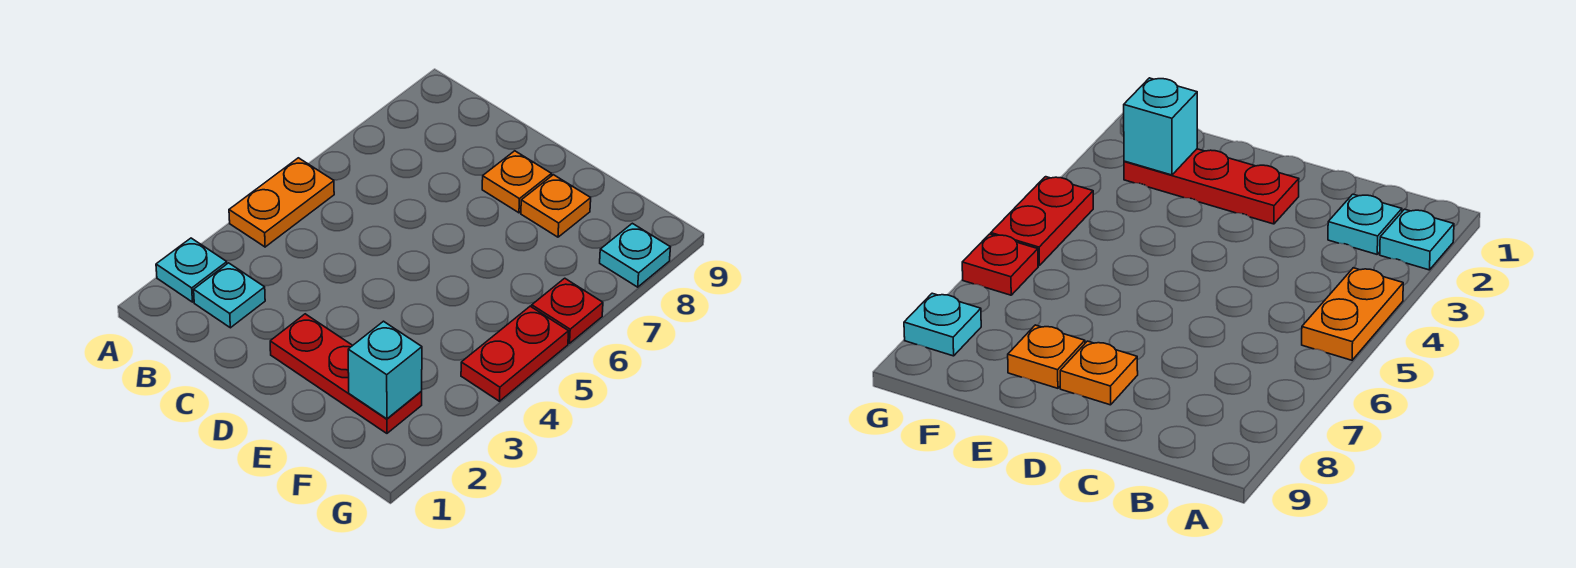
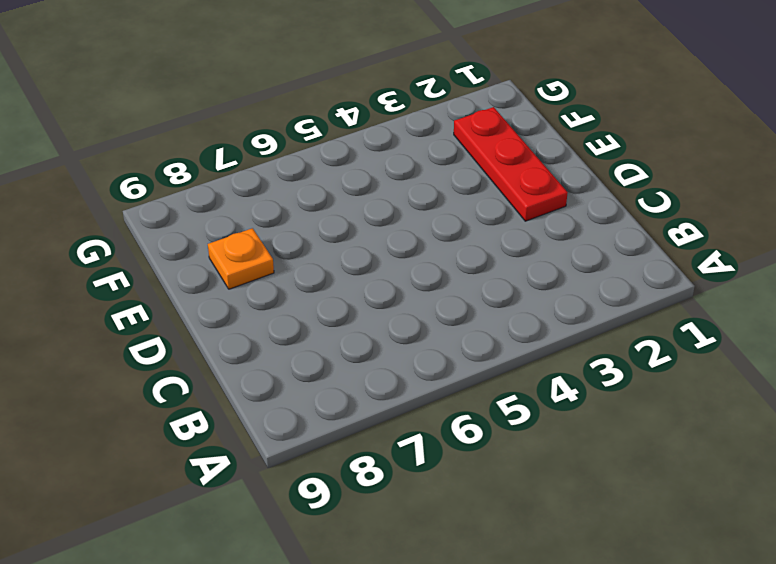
none -> cyan plate A2 level 1
none -> orange plate A4:A5 level 1

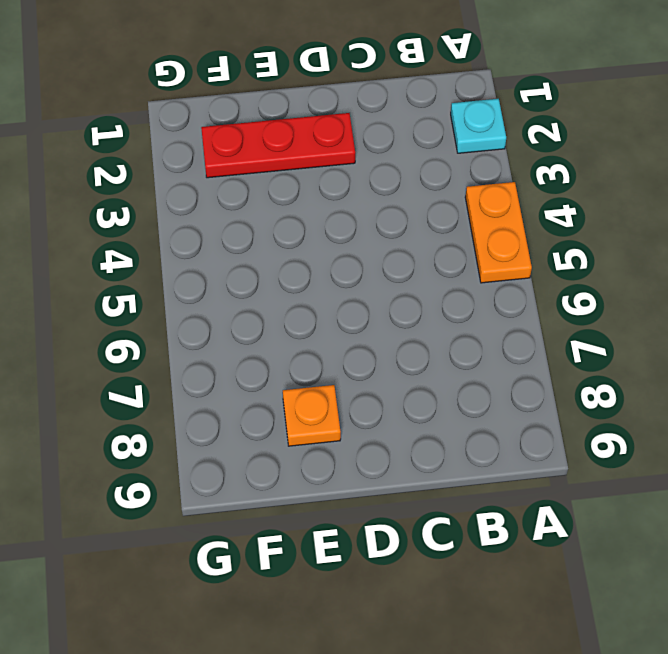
none -> cyan plate B2 level 1
none -> orange plate D8 level 1

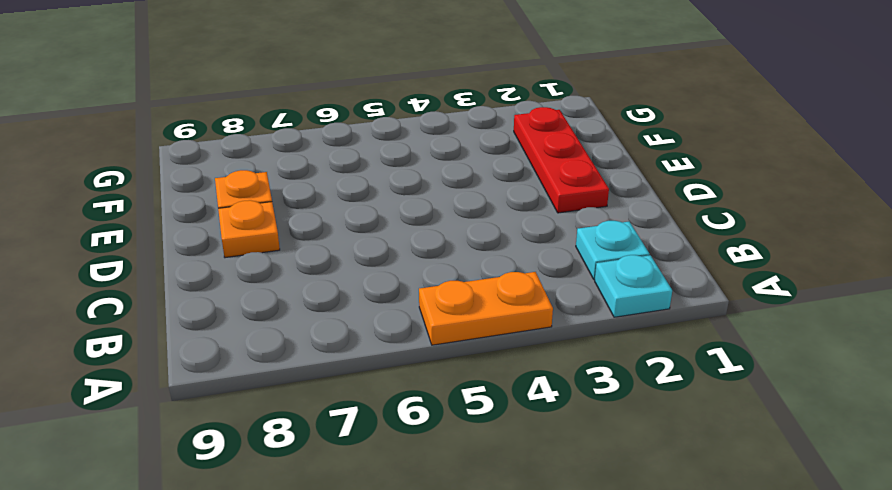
none -> red plate G4:G5 level 1
none -> red plate G6 level 1

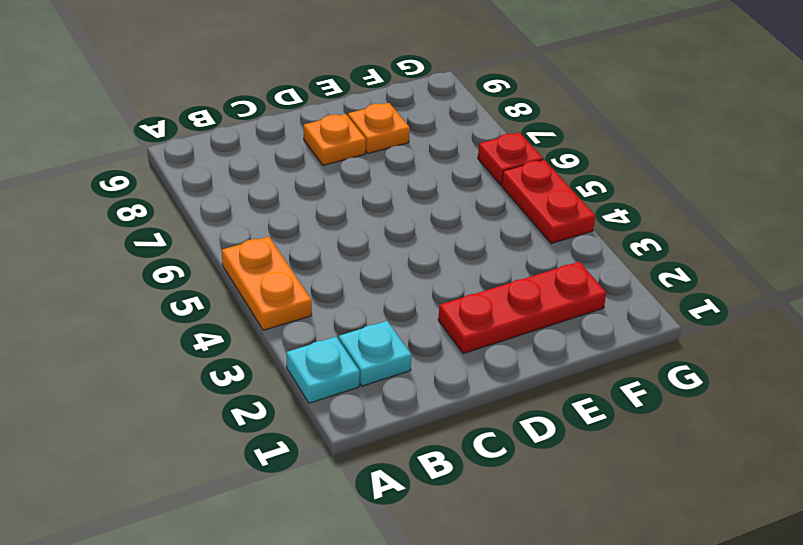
none -> cyan plate G8 level 1
none -> cyan brick F2 level 2

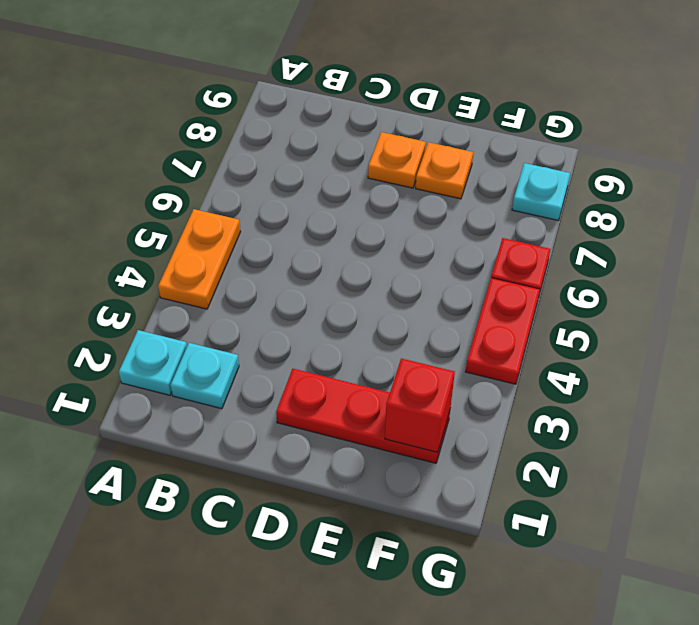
red brick F2 level 2 -> cyan brick F2 level 2

